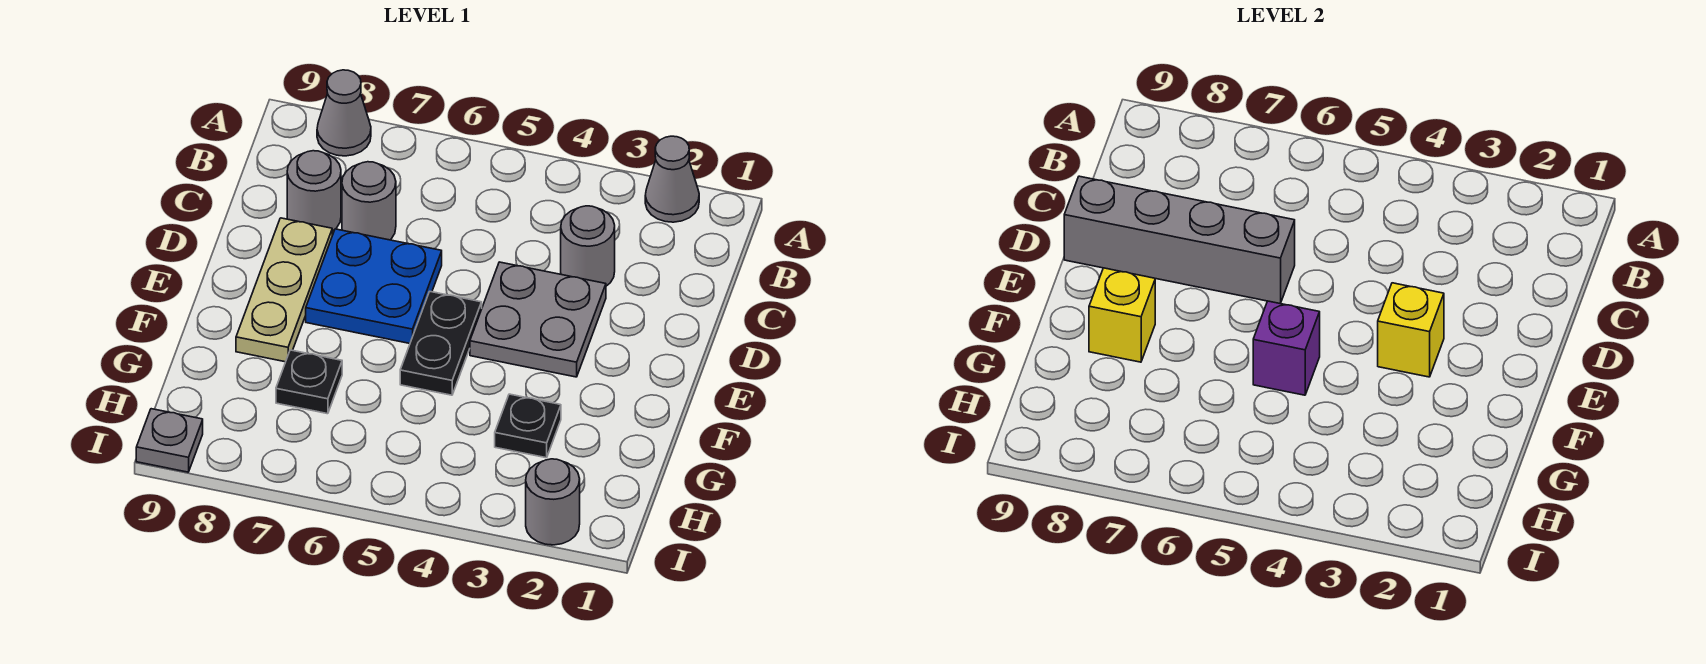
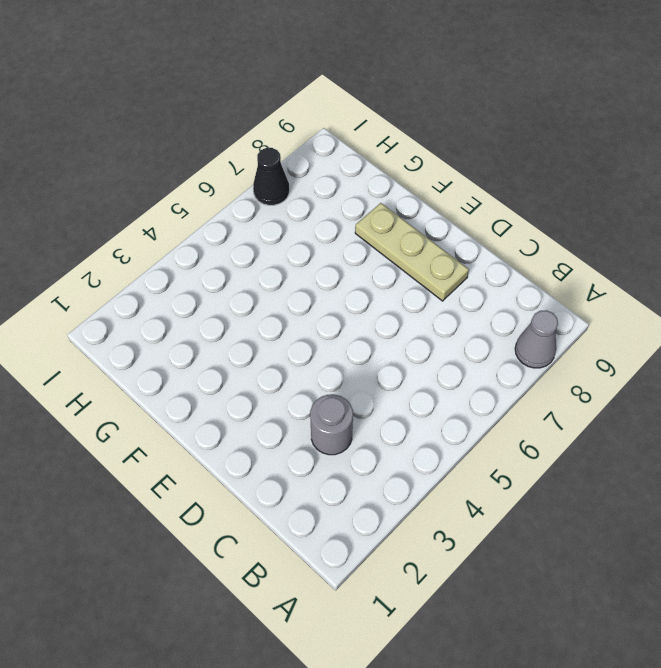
black cone I7 level 1 -> none
none -> grey cone A2 level 1
none -> grey round brick C7 level 1
none -> grey round brick C8 level 1

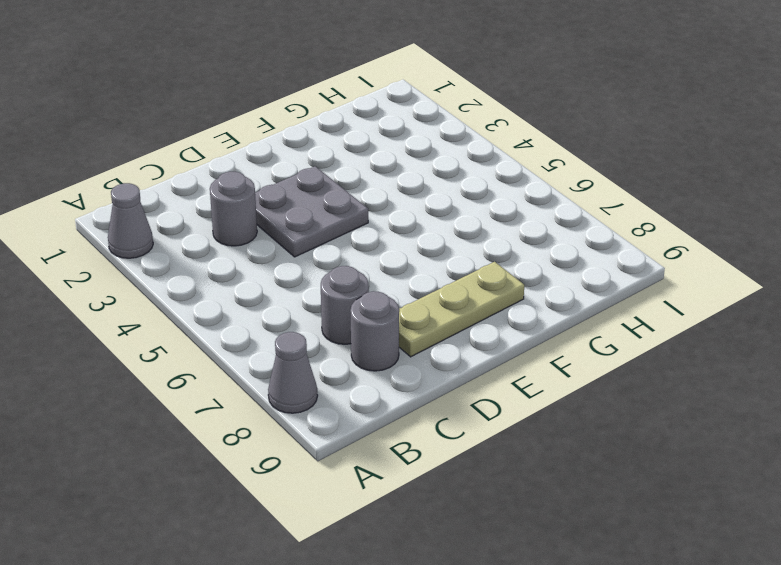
none -> blue plate D6:E7 level 1
none -> black plate E5:F5 level 1
none -> black plate G3 level 1

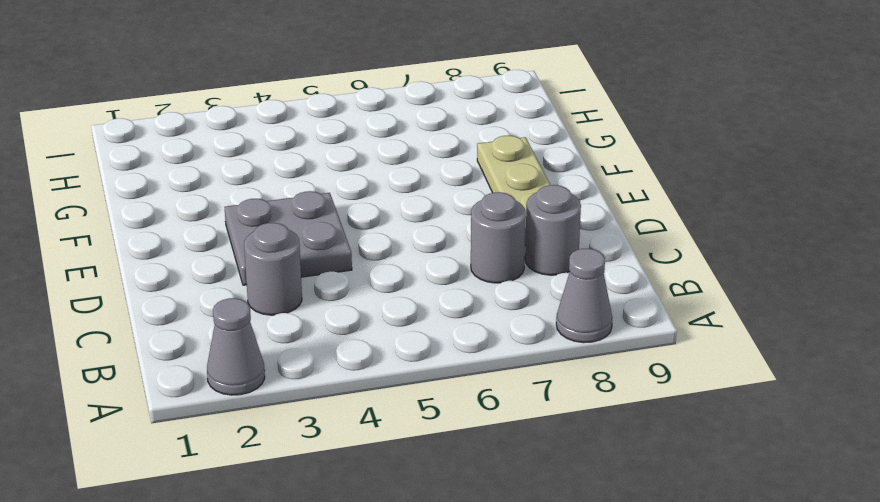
none -> blue plate D6:E7 level 1
none -> black plate E5:F5 level 1
none -> black plate G3 level 1

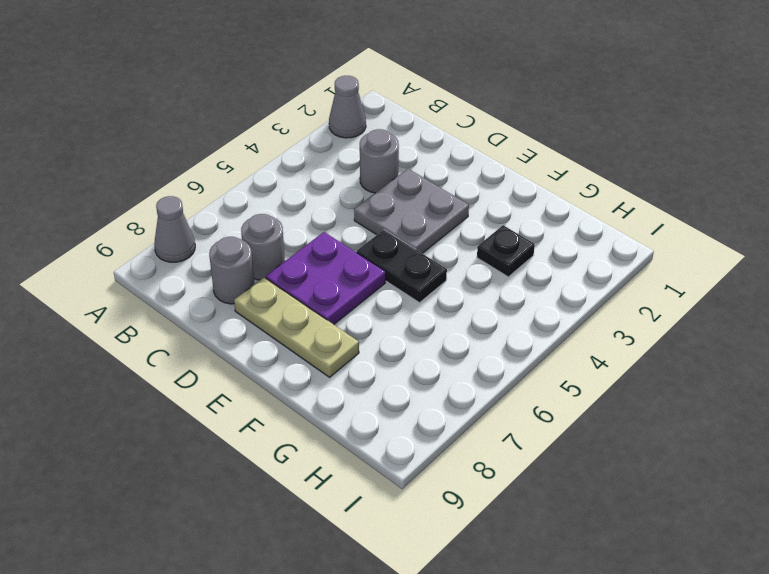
purple plate D6:E7 level 1 -> blue plate D6:E7 level 1
none -> black plate G7 level 1
none -> grey round brick I2 level 1
none -> grey plate I9 level 1

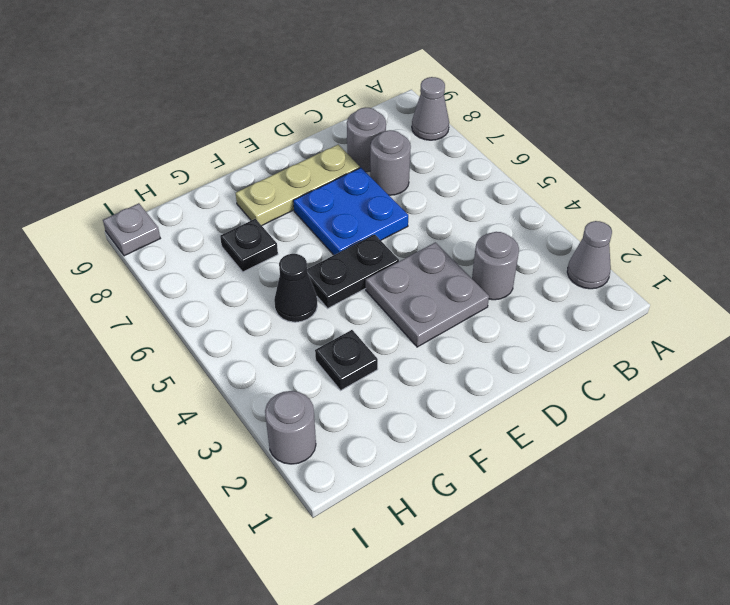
black cone G5 level 1 -> none
none -> grey brick D6:D9 level 2
none -> yellow brick E3 level 2
none -> purple brick F5 level 2

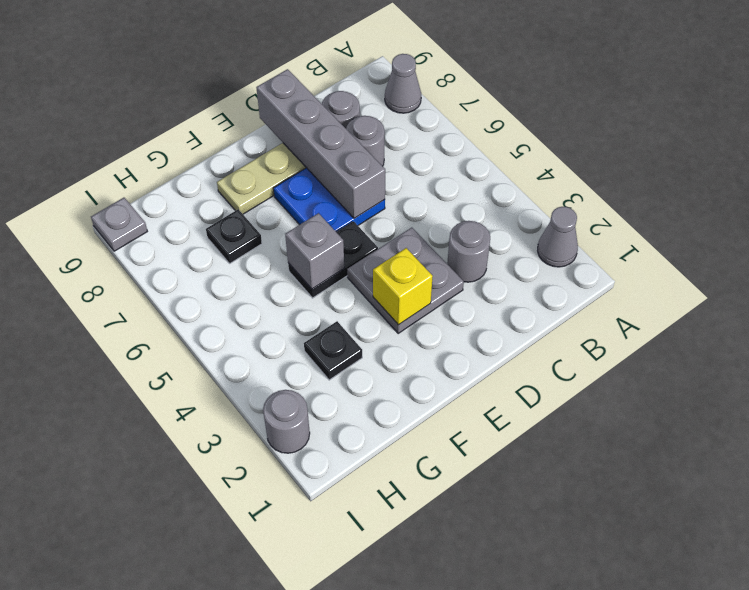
grey brick F5 level 2 -> purple brick F5 level 2
none -> yellow brick F8 level 2

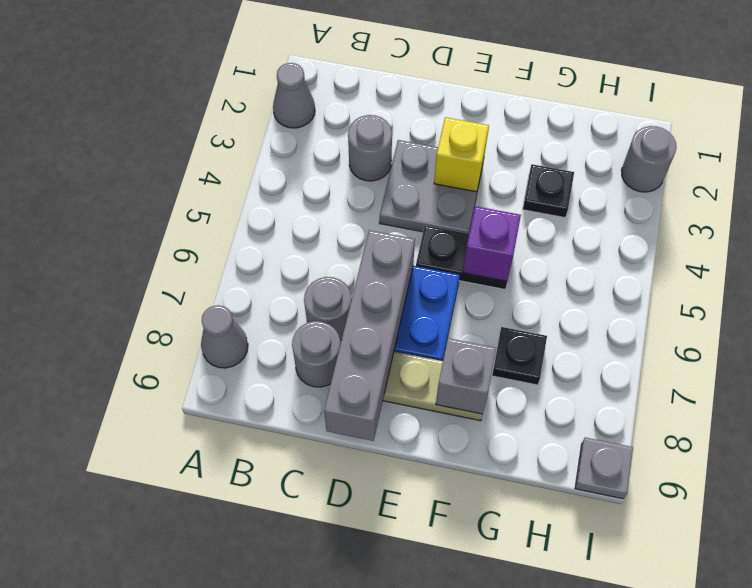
grey brick F8 level 2 -> yellow brick F8 level 2

